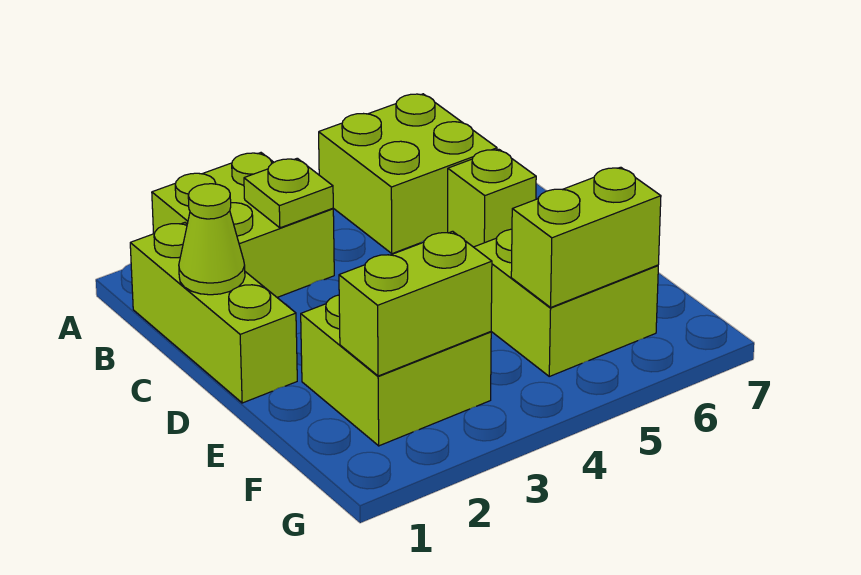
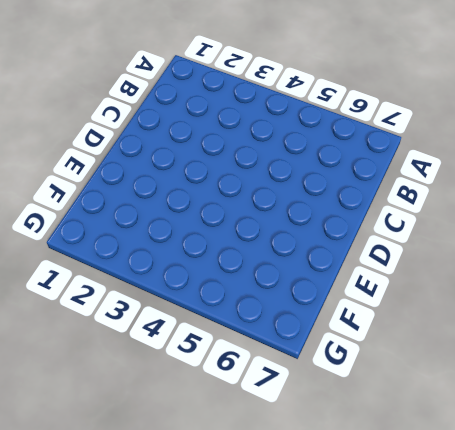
none -> lime brick A2:B3 level 1
none -> lime brick A5:B6 level 1

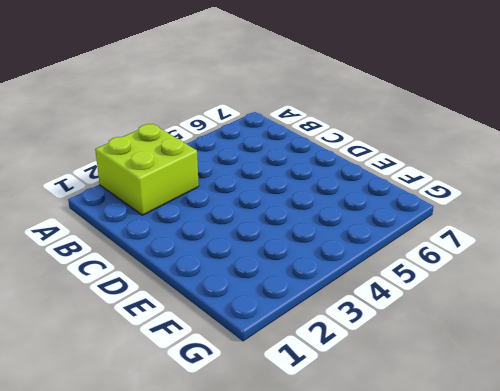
none -> lime brick A5:B6 level 1
none -> lime brick B1:D1 level 1

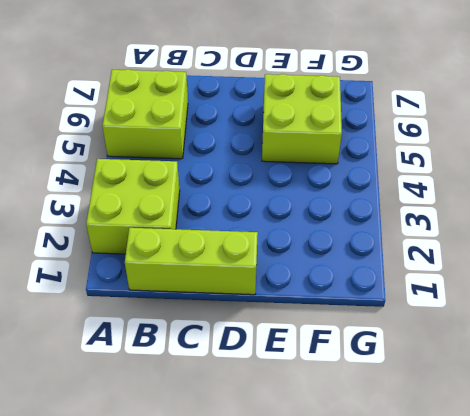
none -> lime brick C6 level 1
none -> lime brick E2:F3 level 1

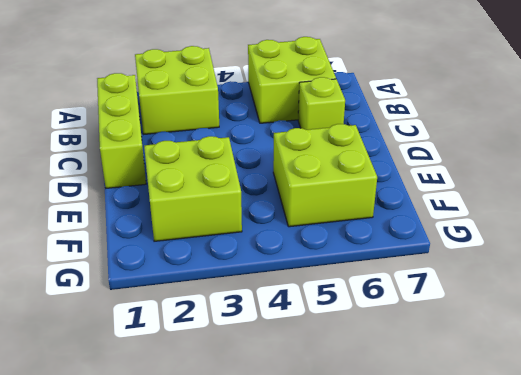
none -> lime plate B3 level 2
none -> lime cone C1 level 2

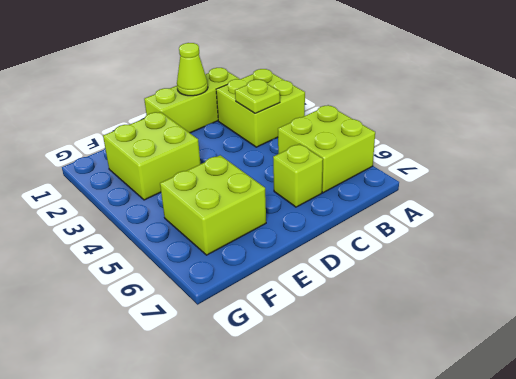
none -> lime brick F2:F3 level 2
none -> lime brick F5:F6 level 2

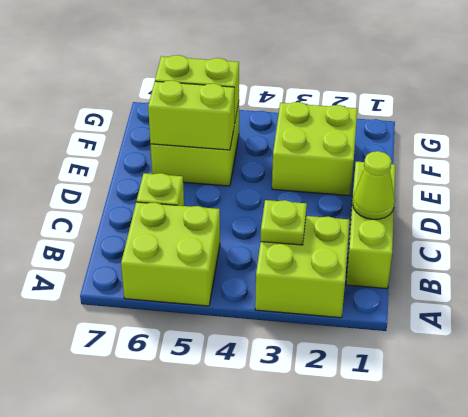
lime brick E5:E6 level 2 -> lime brick F2:F3 level 2

